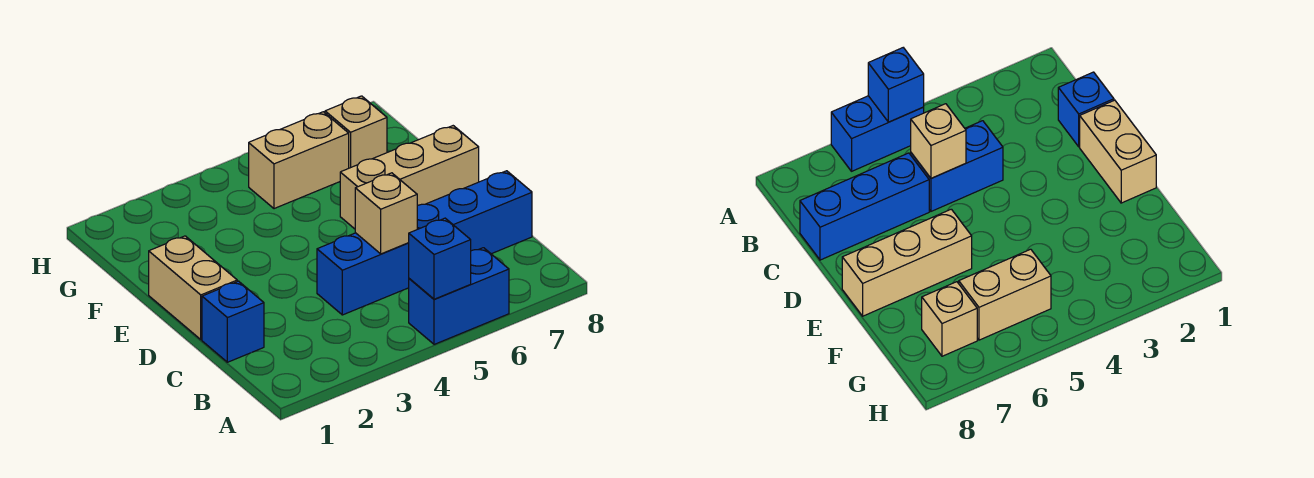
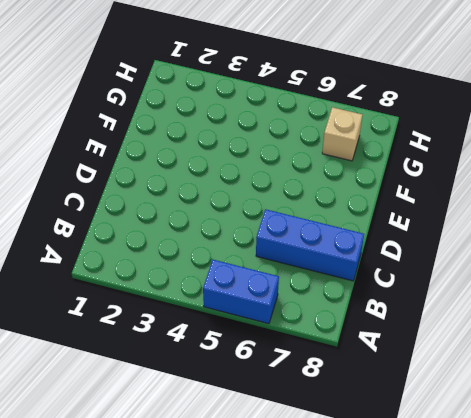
none -> blue brick C1 level 1
none -> blue brick C4:C5 level 1

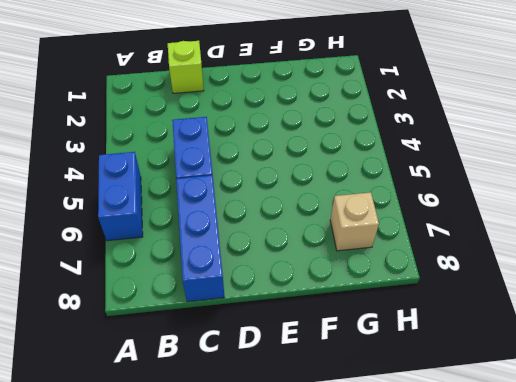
lime brick C1 level 1 -> blue brick C1 level 1
none -> tan brick D1:E1 level 1
none -> tan brick E6:E8 level 1

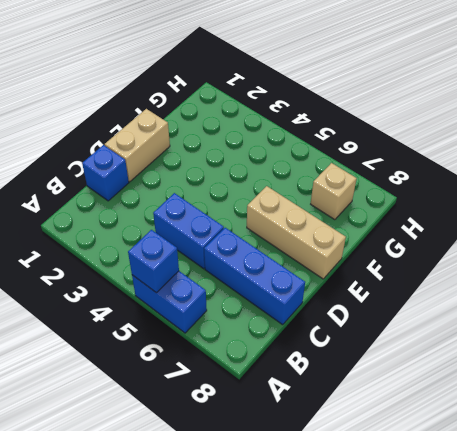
none -> tan brick G5:G6 level 1
none -> tan brick C5 level 2

